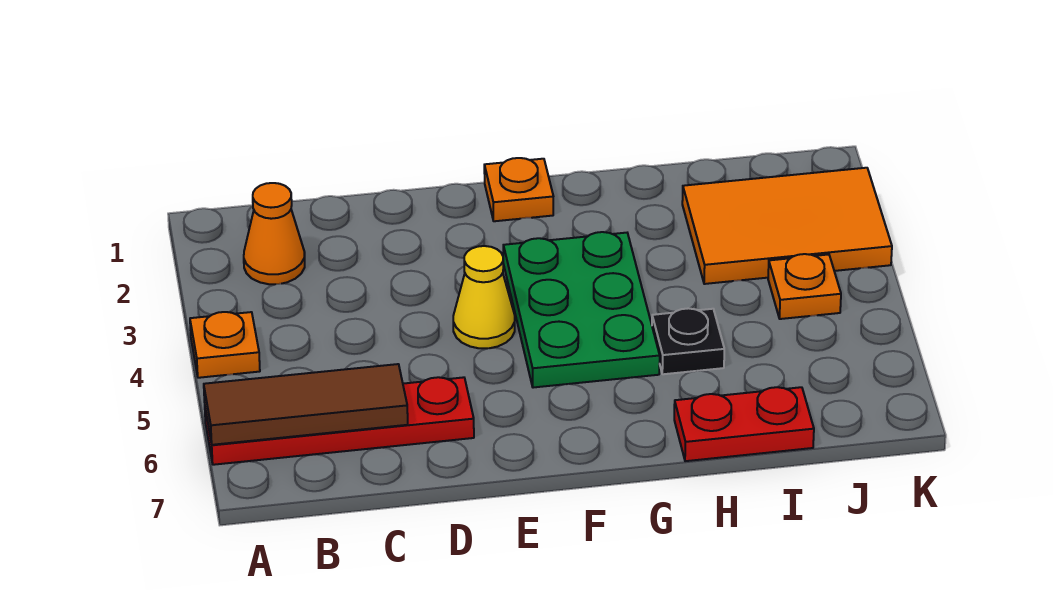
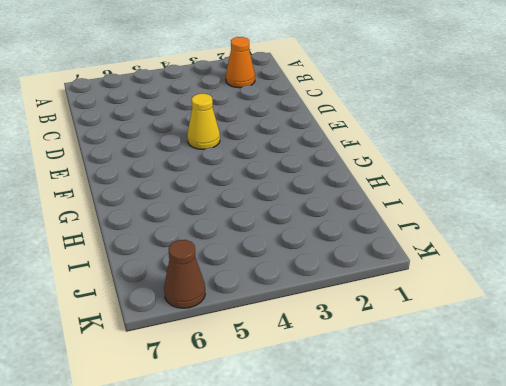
brown cone K6 level 1 -> none
none -> orange plate A4 level 1
none -> red plate A6:D6 level 1

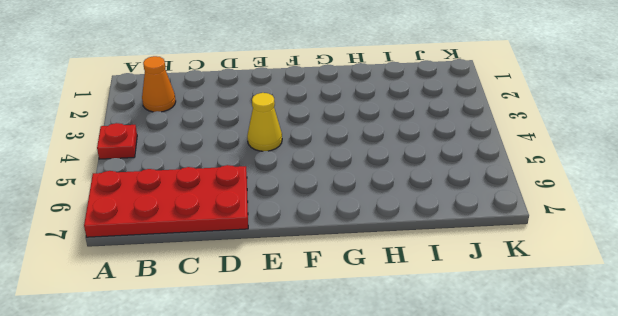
red plate A4 level 1 -> orange plate A4 level 1
red plate A6:D7 level 1 -> red plate A6:D6 level 1
none -> orange plate F1 level 1
none -> green plate F3:G5 level 1

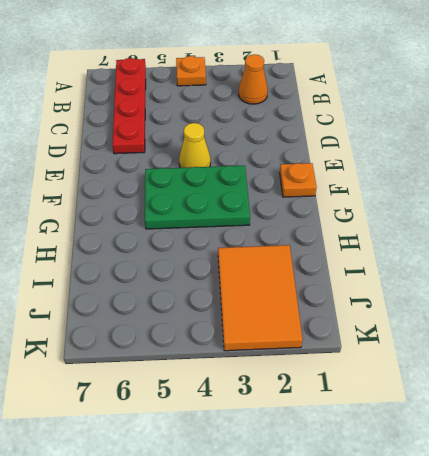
none -> black plate H5 level 1
none -> red plate H7:I7 level 1

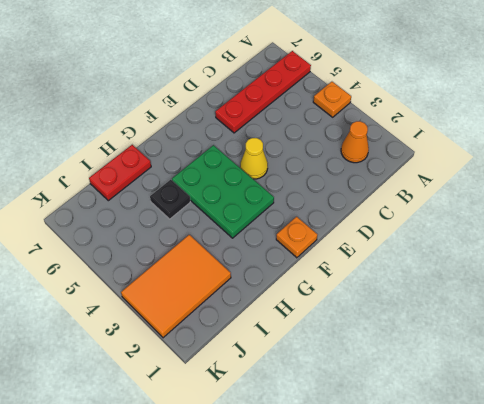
none -> orange plate J4 level 1
none -> brown tile A6:C6 level 2

